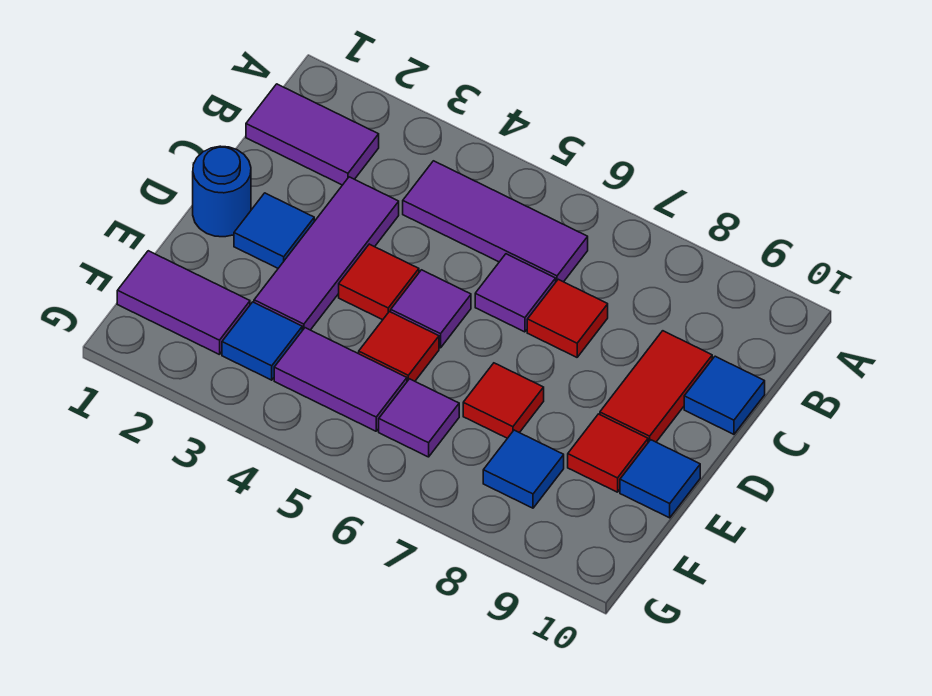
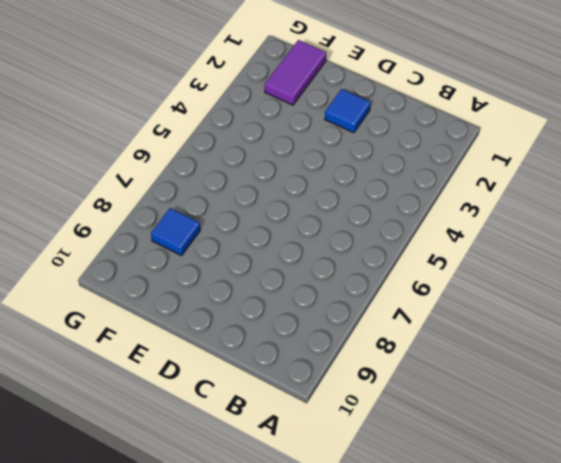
none -> purple tile B1:B2 level 1
none -> purple tile B4:B6 level 1
none -> purple tile C3:E3 level 1

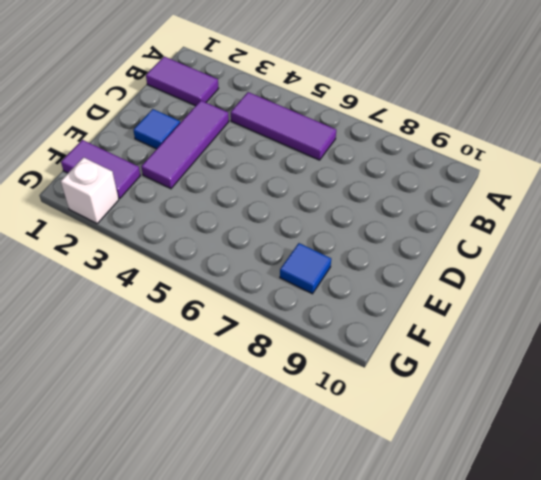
white brick G2 level 1 -> none
none -> purple tile C6 level 1
none -> red tile C7 level 1
none -> red tile C9:D9 level 1

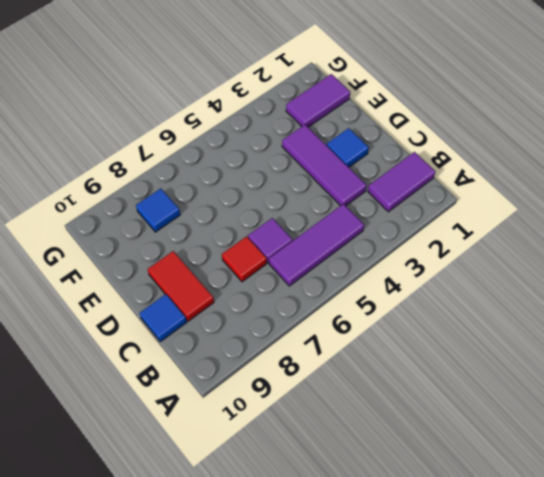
none -> blue round brick D1 level 1
none -> red tile D4 level 1
none -> purple tile D5 level 1

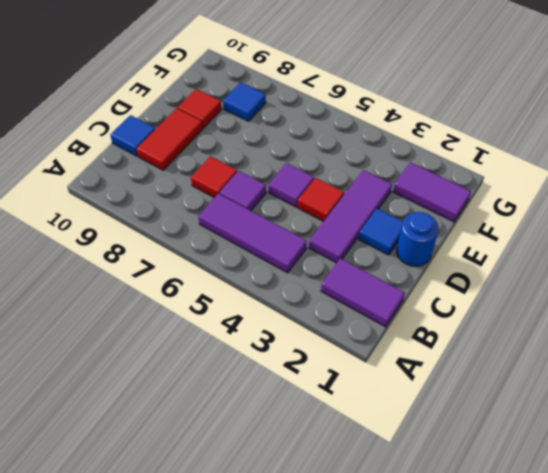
none -> red tile E5 level 1
none -> red tile E7 level 1
none -> blue tile E10 level 1

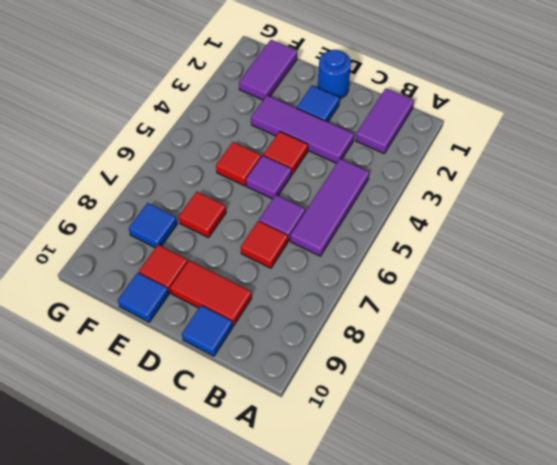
none -> blue tile F3 level 1
none -> purple tile F4:F5 level 1
none -> purple tile F6 level 1

